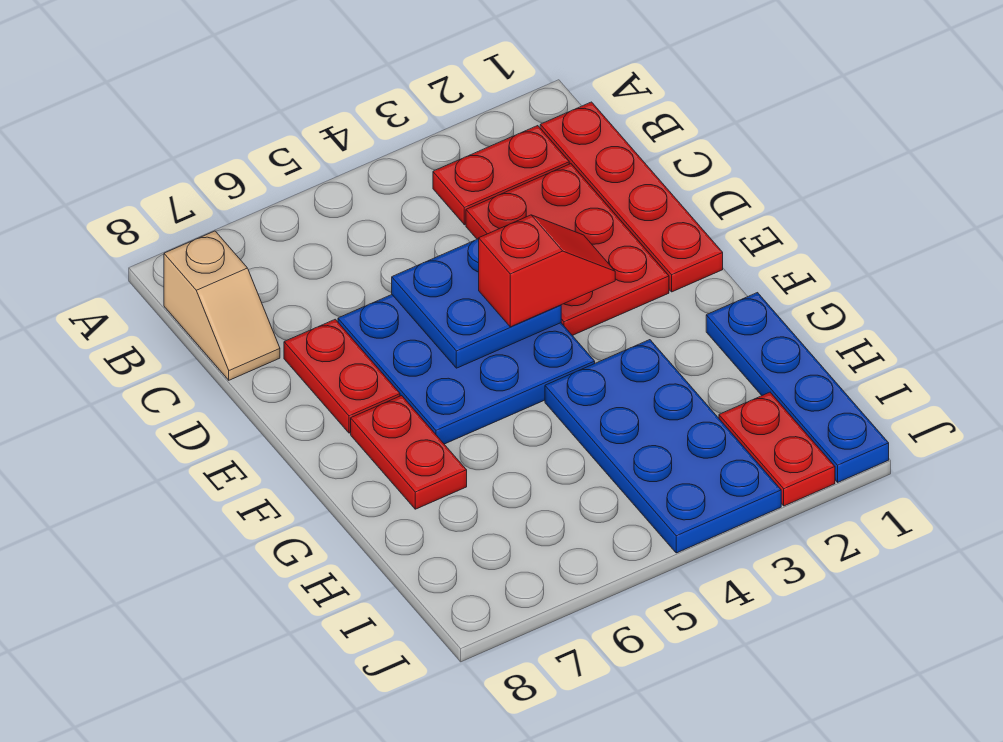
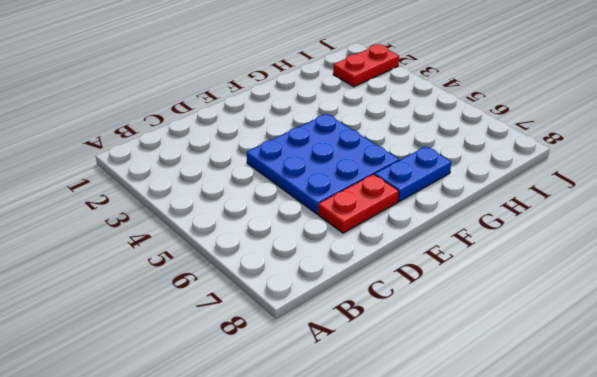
blue plate F7:G7 level 1 -> red plate F7:G7 level 1
none -> red plate B1:E1 level 1
none -> red plate B2:B3 level 1
none -> tan slope B8:C8 level 1 top B

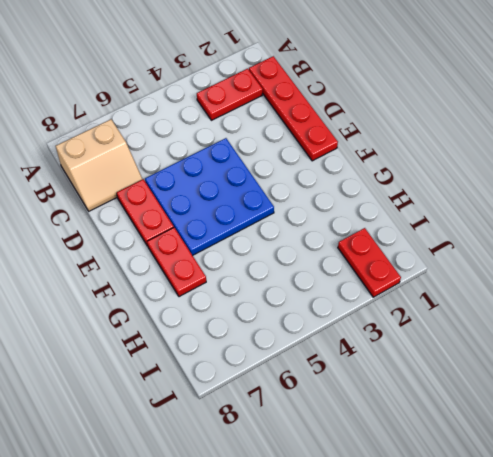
tan slope B7:C8 level 1 top B -> tan slope B8:C8 level 1 top B
none -> red plate C2:E3 level 1
none -> blue plate G1:J1 level 1
none -> blue plate G3:J4 level 1

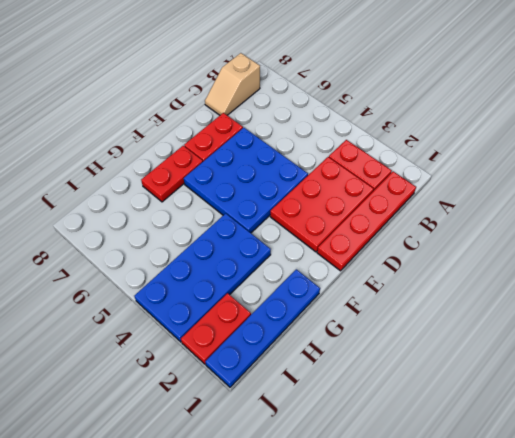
none -> blue plate D4:E5 level 2
none -> red slope E3:E4 level 3 top 4

